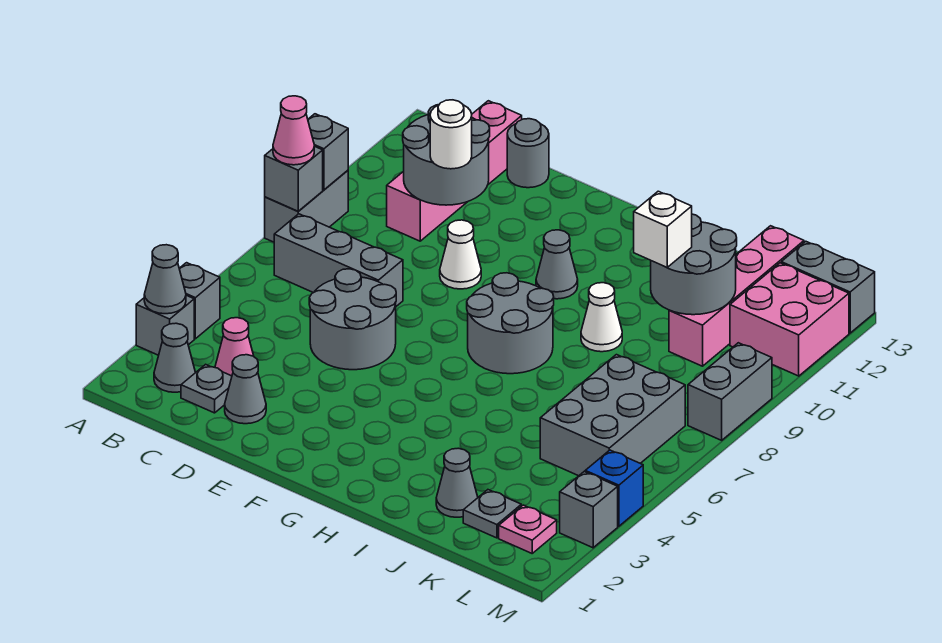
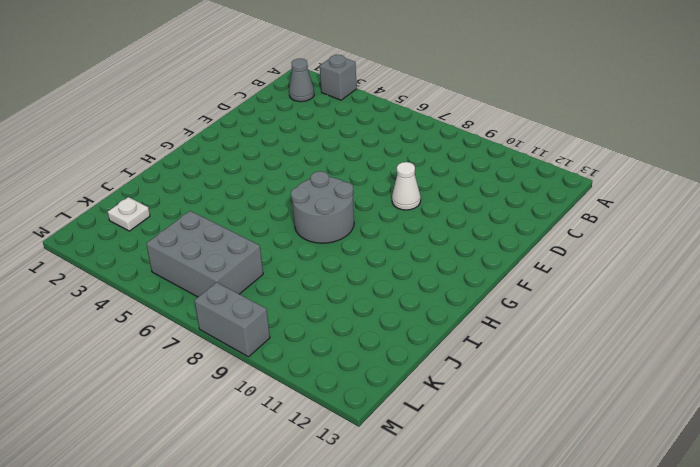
white plate K2 level 1 -> grey plate K2 level 1
none -> grey brick A4 level 1
none -> grey brick A8:A9 level 1
none -> grey brick B7:D7 level 1
none -> grey plate C2 level 1

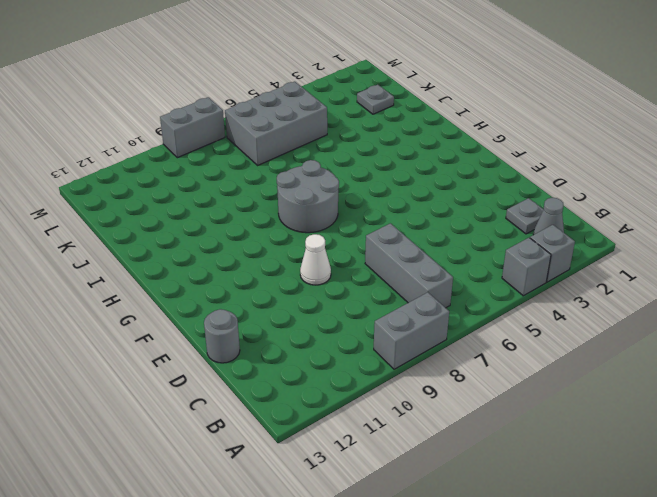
none -> pink cone C3 level 1
none -> pink brick C10:C13 level 1
none -> grey cone D2 level 1
none -> grey round brick D5:E6 level 1

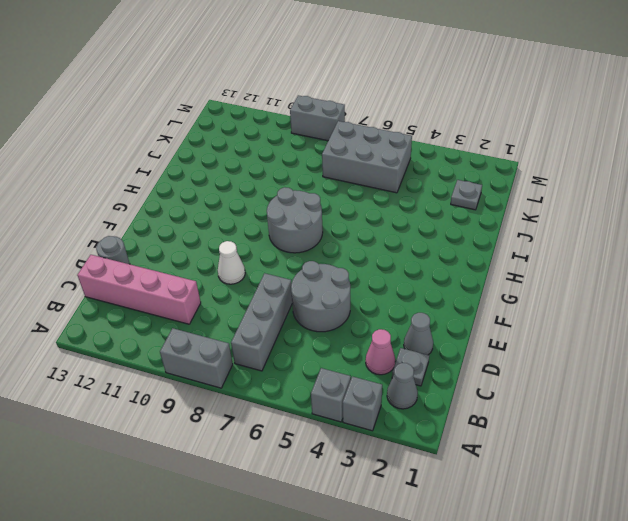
none -> grey cone G10 level 1
none -> white cone I9 level 1
none -> grey cone J2 level 1
none -> pink brick K10:K13 level 1

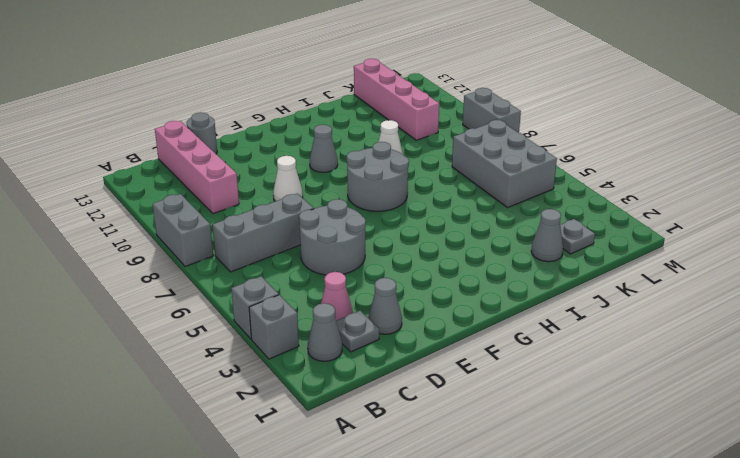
none -> pink plate L2 level 1
none -> pink brick L11:M12 level 1
none -> grey brick L13:M13 level 1
none -> grey brick M3 level 1

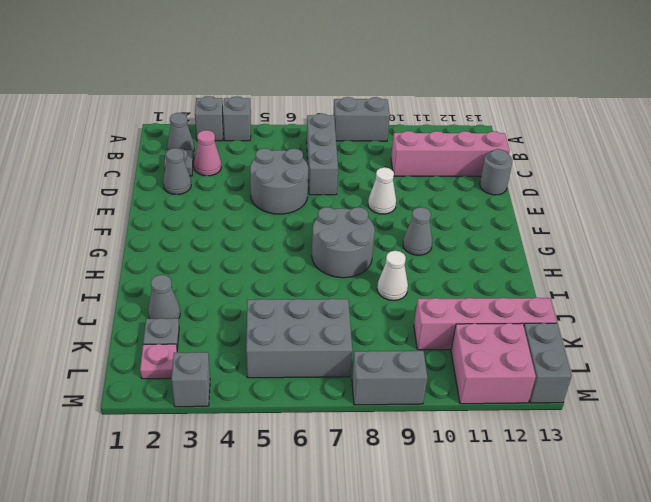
none -> blue brick M4 level 1
none -> grey cone A3 level 2
none -> grey brick A8 level 2
none -> grey brick A9 level 2

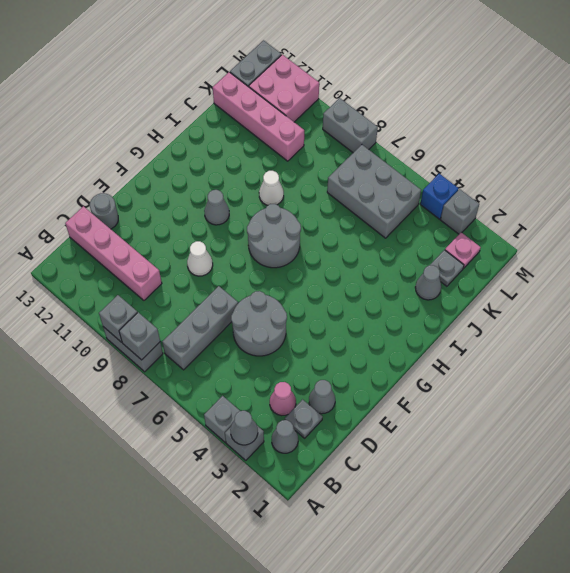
none -> grey round brick C10:D11 level 2
none -> grey round brick J10:K11 level 2
none -> pink cone A8 level 3
none -> white round brick D10 level 3

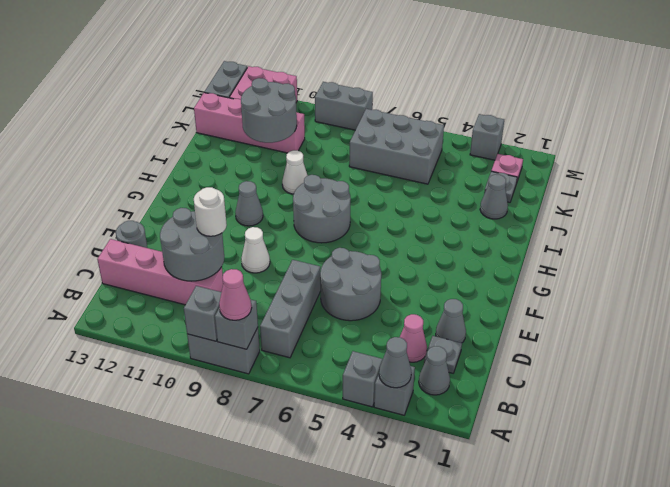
none -> blue brick M4 level 1
none -> white brick J10 level 3

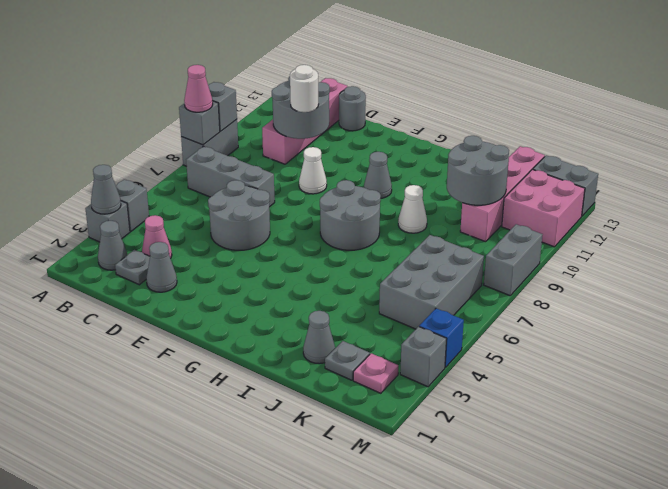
none -> white brick J10 level 3

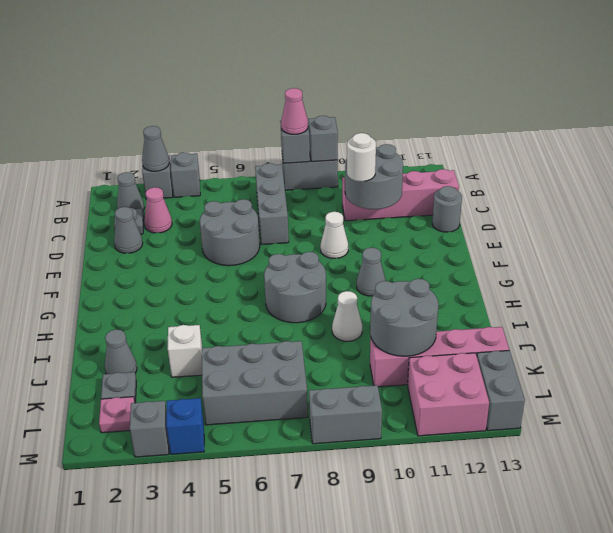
white brick J4 level 1 -> white brick J10 level 3

